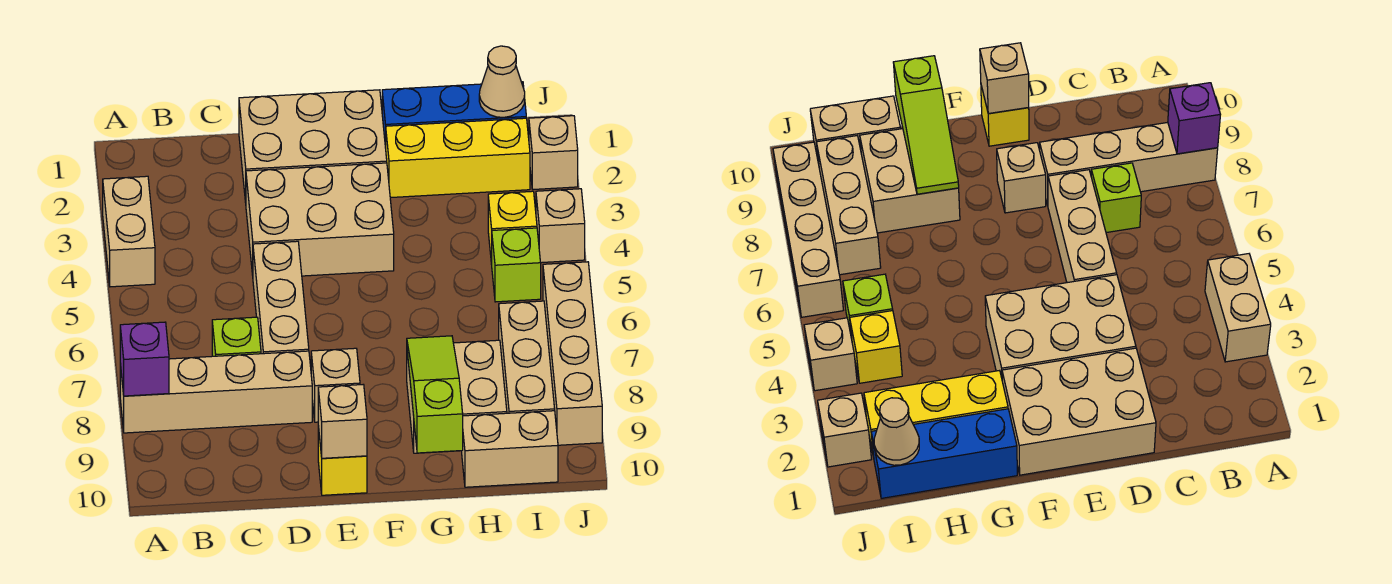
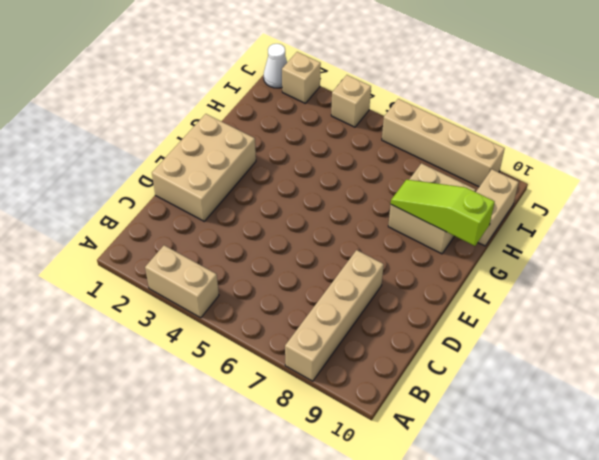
white cone J1 level 1 -> none
none -> lime brick C7 level 1
none -> tan brick D3:F4 level 1
none -> tan brick D5:D7 level 1

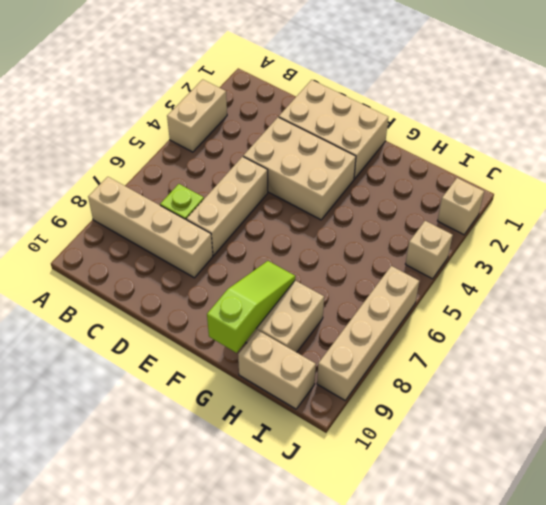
none -> tan brick E8 level 1
none -> yellow brick E10 level 1
none -> blue brick G1:I1 level 1

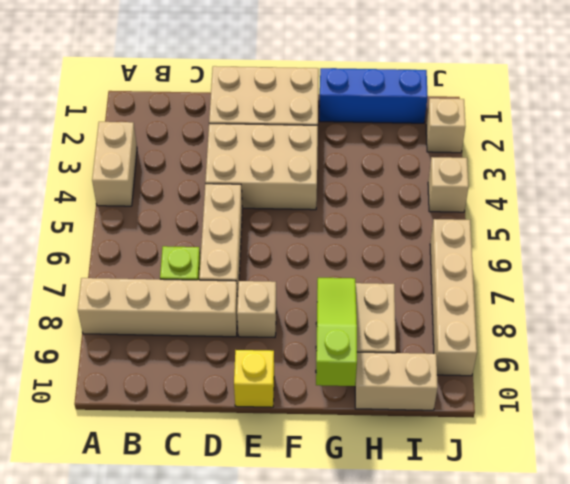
none -> yellow brick G2:I2 level 1
none -> yellow brick I4 level 1
none -> lime brick I5 level 1

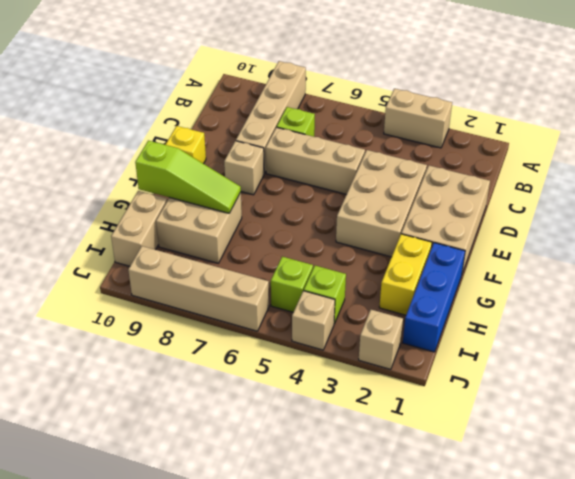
yellow brick G2:H2 level 1 -> yellow brick G2:I2 level 1
lime brick I4 level 1 -> yellow brick I4 level 1
none -> tan brick I7:I9 level 1
none -> purple brick A8 level 2
none -> tan brick E10 level 2

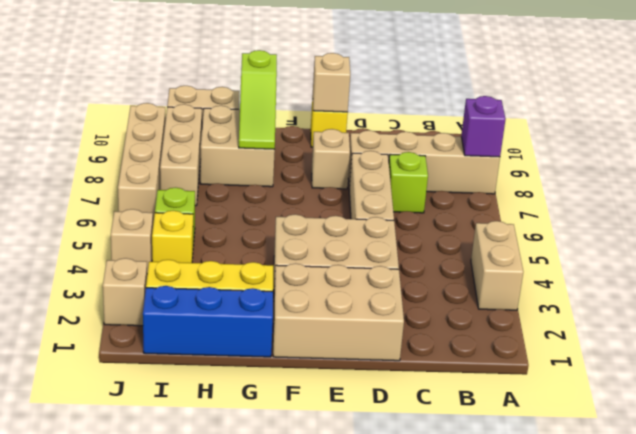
none -> tan cone I1 level 2

